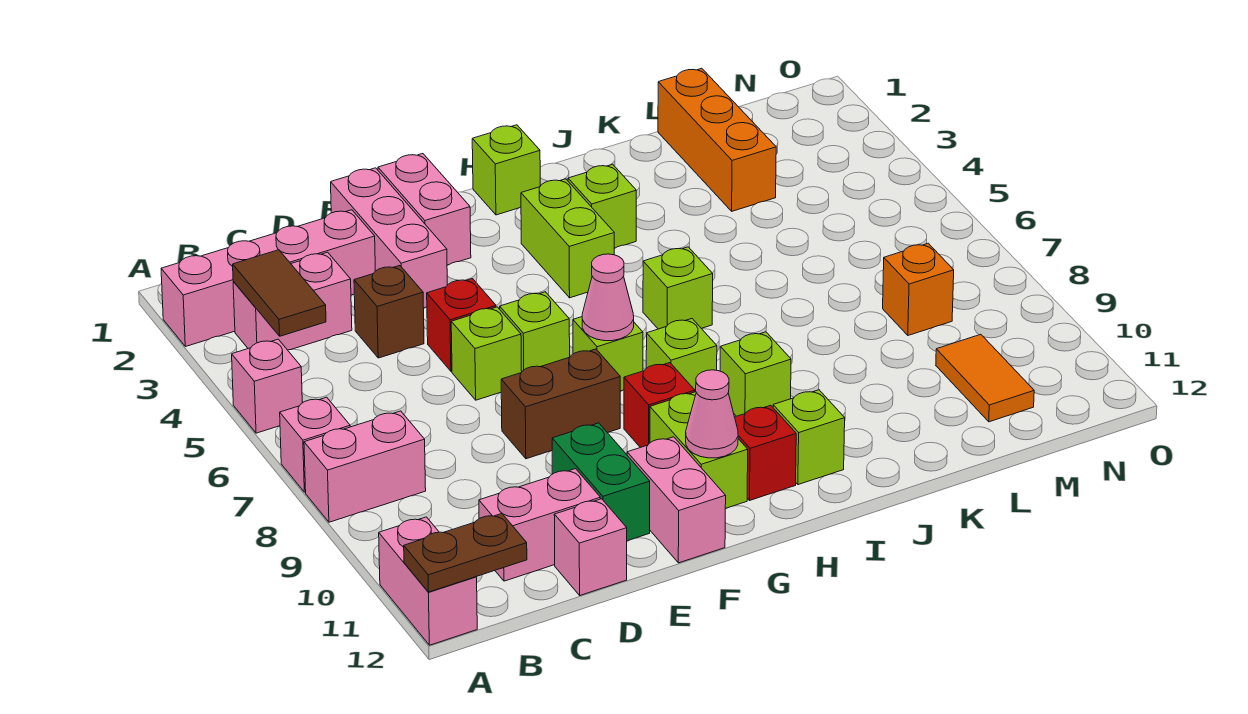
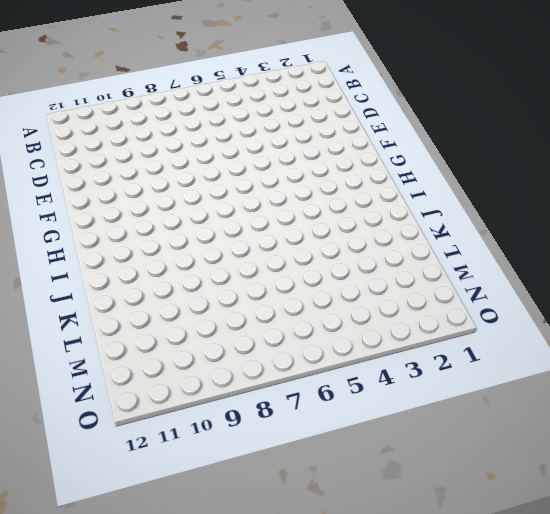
none -> pink brick A2:D2 level 1
none -> pink brick A5 level 1
none -> pink brick A7 level 1
none -> pink brick A8:B8 level 1

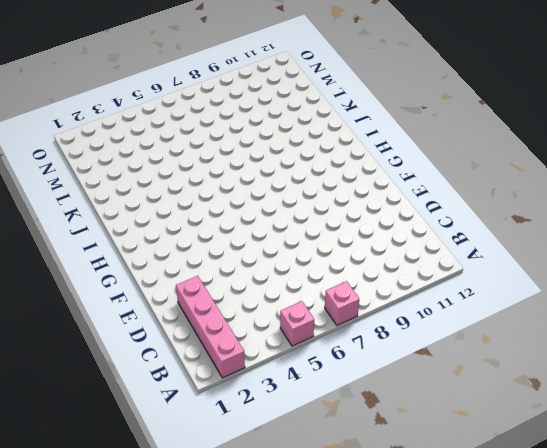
none -> pink brick A8:B8 level 1
none -> pink brick A11:A12 level 1
none -> pink brick B3:C3 level 1
none -> pink brick C11:D11 level 1

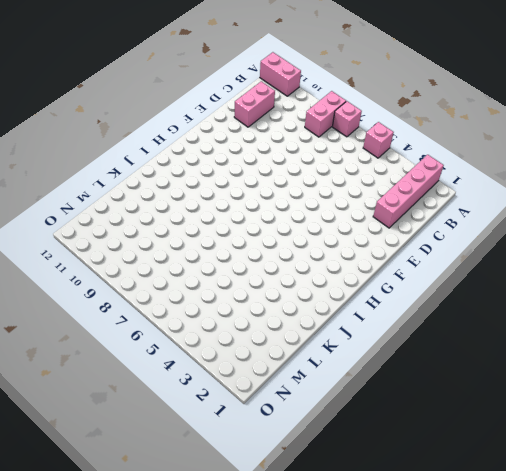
none -> pink brick B3:C3 level 1
none -> brown brick D4 level 1
none -> pink brick D12 level 1
none -> pink brick E1:E3 level 1

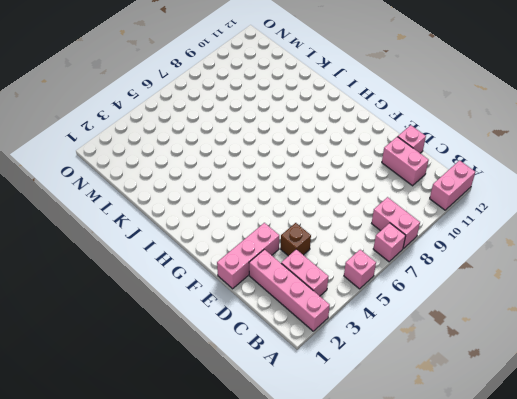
none -> red brick E5 level 1
none -> lime brick E6 level 1
none -> brown brick E8:F8 level 1
none -> green brick E10:E11 level 1

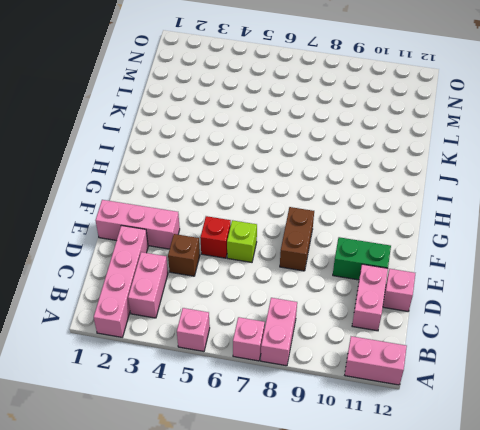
none -> pink brick F1:F2 level 1
none -> lime brick F6 level 1
none -> pink brick F11:F12 level 1
none -> lime brick G7 level 1

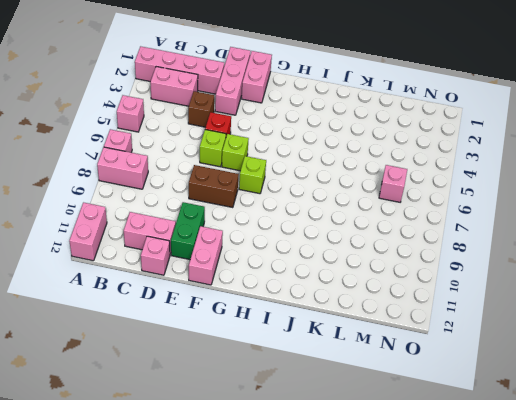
pink brick M6 level 1 -> none
none -> red brick G9 level 1
none -> lime brick G10:G11 level 1
none -> lime brick H1 level 1
none -> lime brick H3:H4 level 1

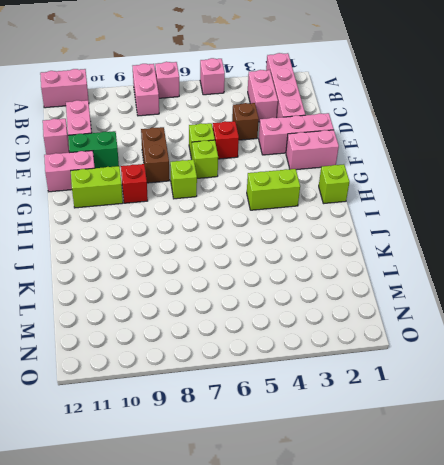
none -> lime brick H8 level 1
none -> red brick H11 level 1
none -> lime brick I3 level 1
none -> lime brick I6 level 1

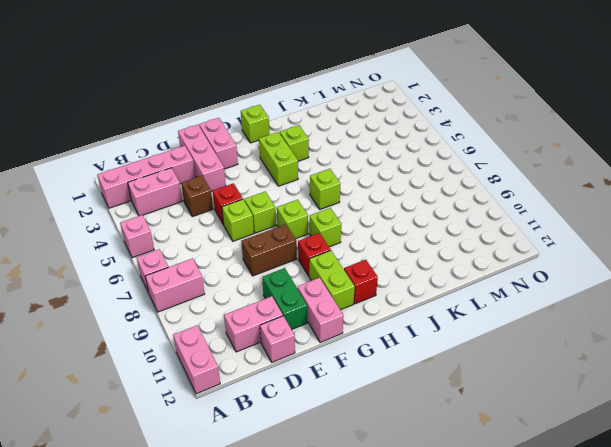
none -> lime brick I9 level 1
none -> lime brick I11 level 1
none -> orange brick L1:L3 level 1
none -> orange brick M8 level 1

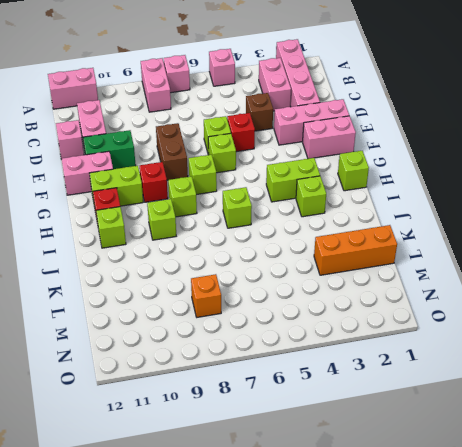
none -> orange tile M10:M11 level 1
none -> brown plate A12:B12 level 2
none -> brown tile B3:B4 level 2
none -> pink cone G7 level 2

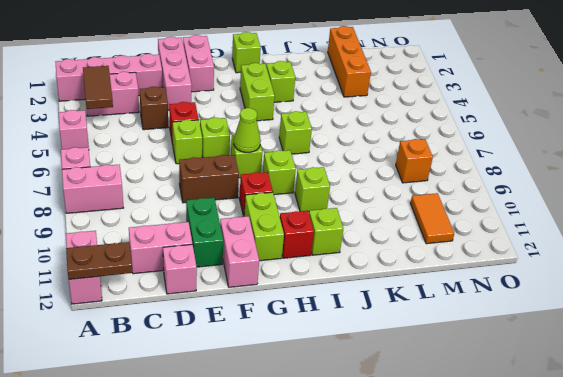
lime cone G7 level 2 -> pink cone G7 level 2
none -> pink cone G11 level 2

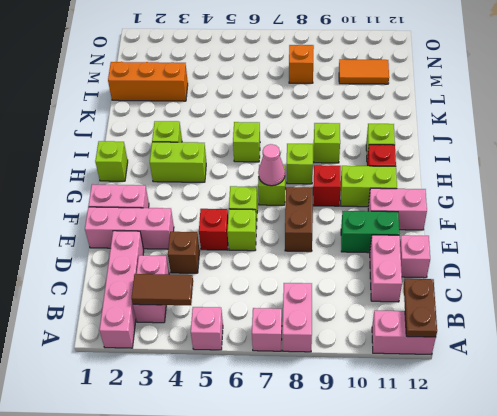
none -> pink cone G11 level 2

